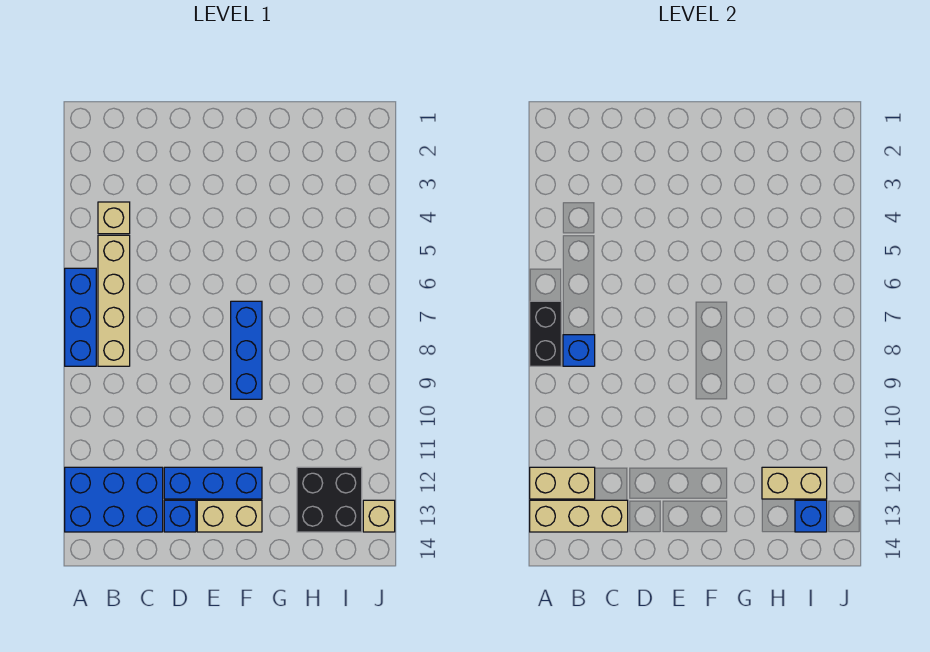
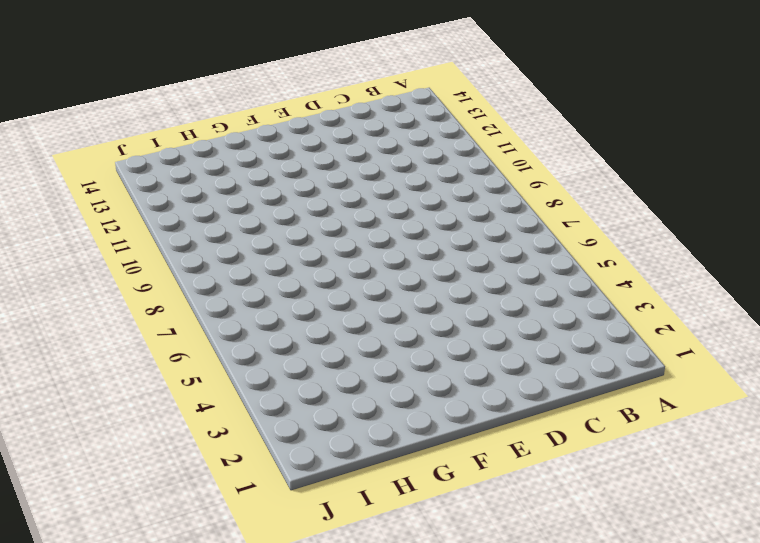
none -> blue brick A6:A8 level 1
none -> blue brick A12:C13 level 1
none -> tan brick B4 level 1

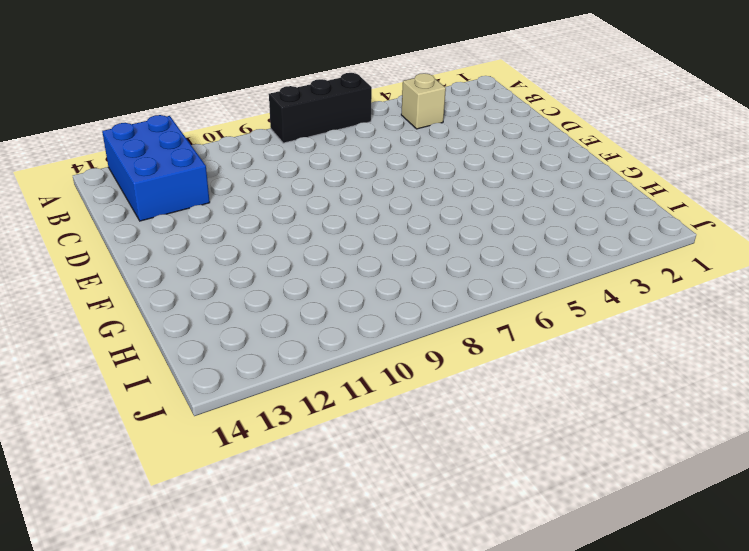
black brick A6:A8 level 1 -> blue brick A6:A8 level 1
none -> tan brick B5:B8 level 1
none -> blue brick D12:F12 level 1
none -> blue brick D13 level 1

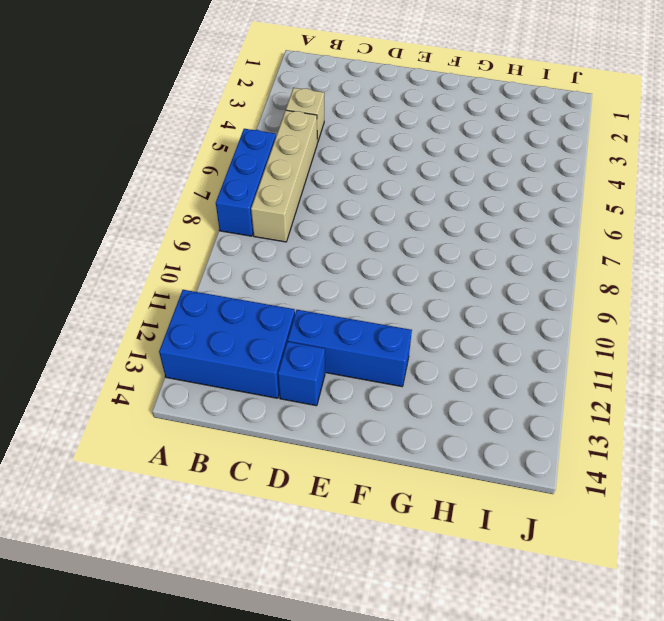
none -> tan brick E13:F13 level 1
none -> blue brick F7:F9 level 1
none -> black brick H12:I13 level 1

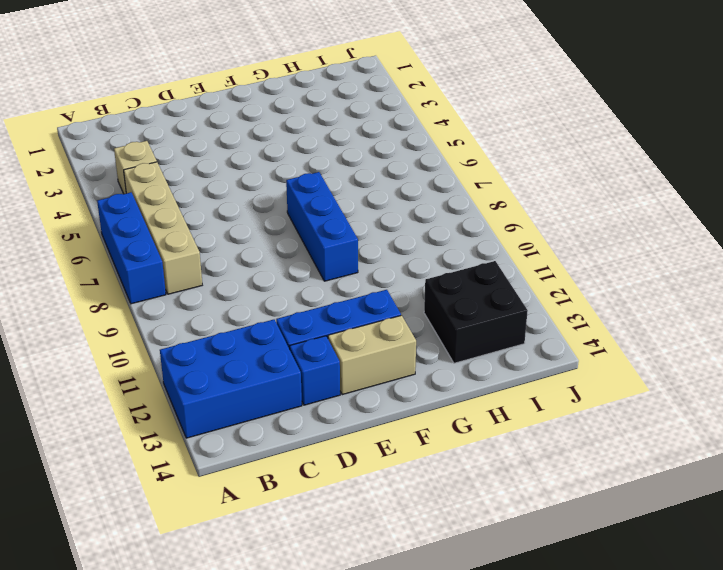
none -> tan brick J13 level 1
none -> black brick A7:A8 level 2
none -> tan brick A12:B12 level 2

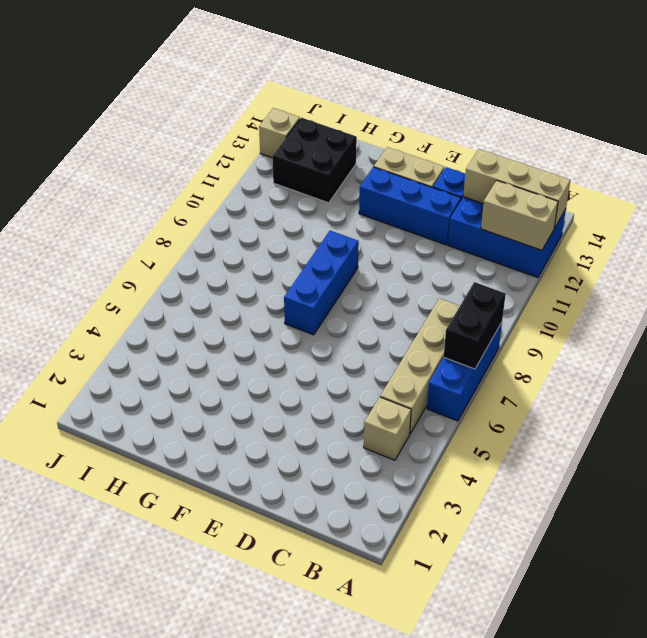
none -> blue brick B8 level 2
none -> tan brick H12:I12 level 2
none -> blue brick I13 level 2

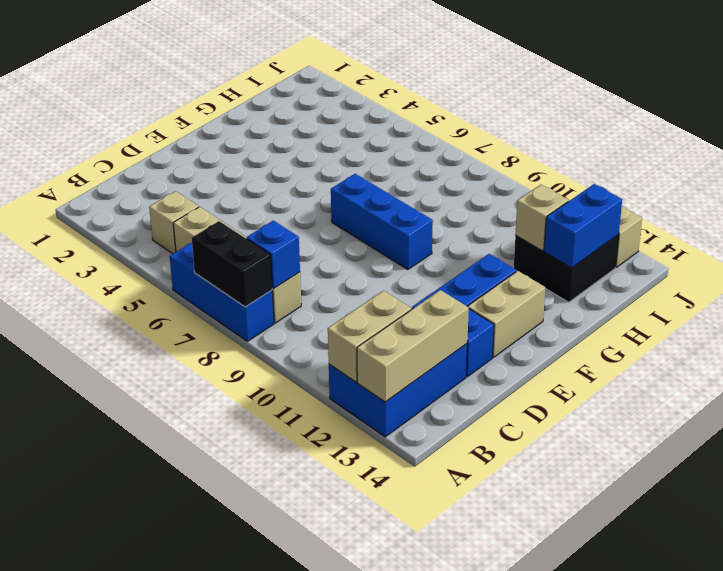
tan brick H12 level 2 -> tan brick H12:I12 level 2
blue brick H13:I13 level 2 -> blue brick I13 level 2

